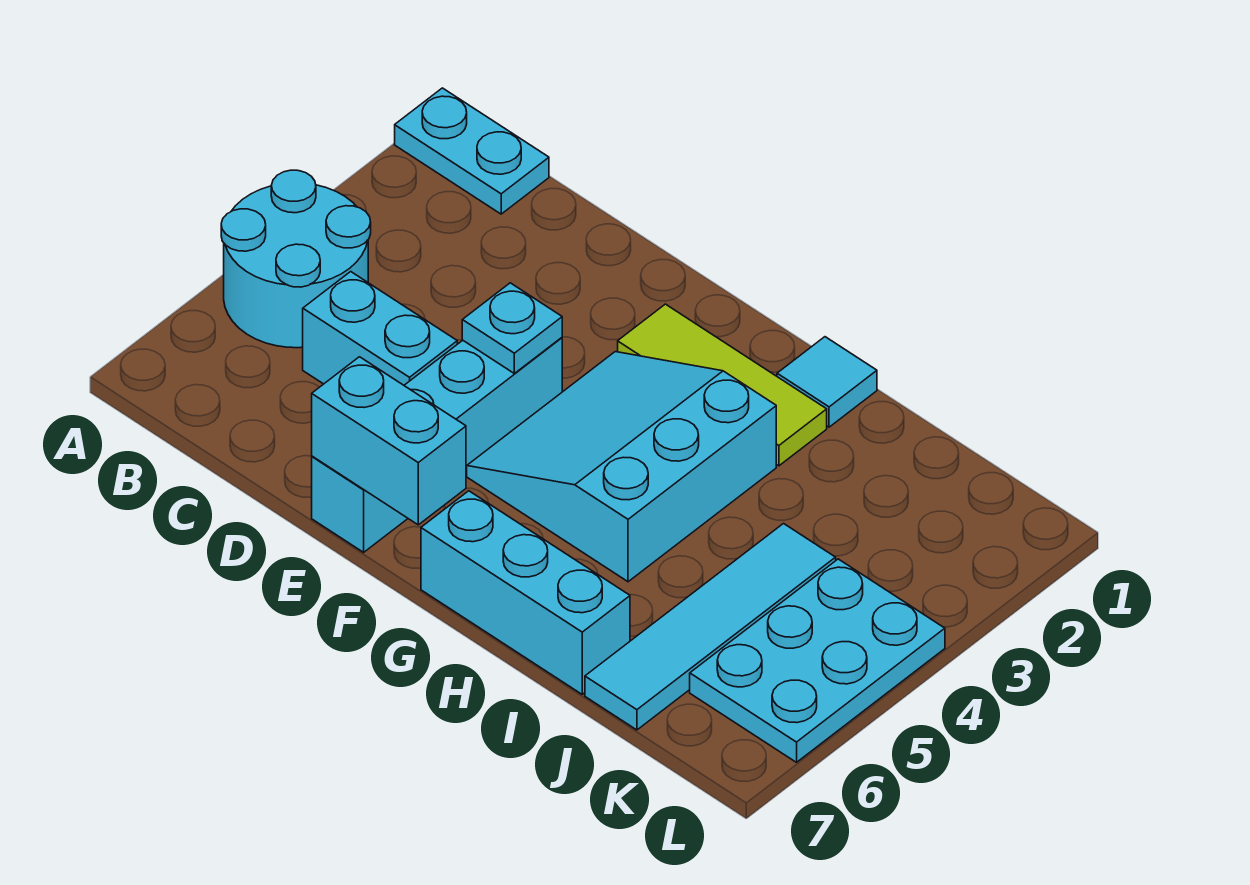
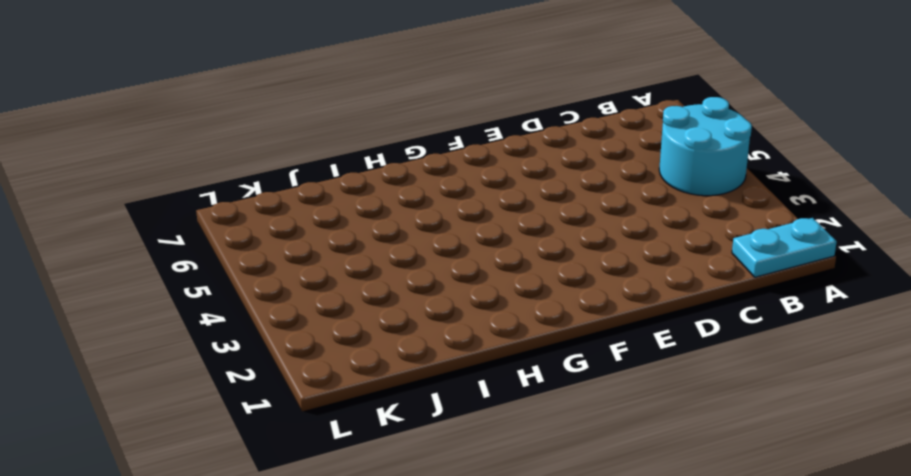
none -> cyan brick C5:D5 level 1
none -> cyan brick E4:E7 level 1
none -> lime tile F2:H2 level 1

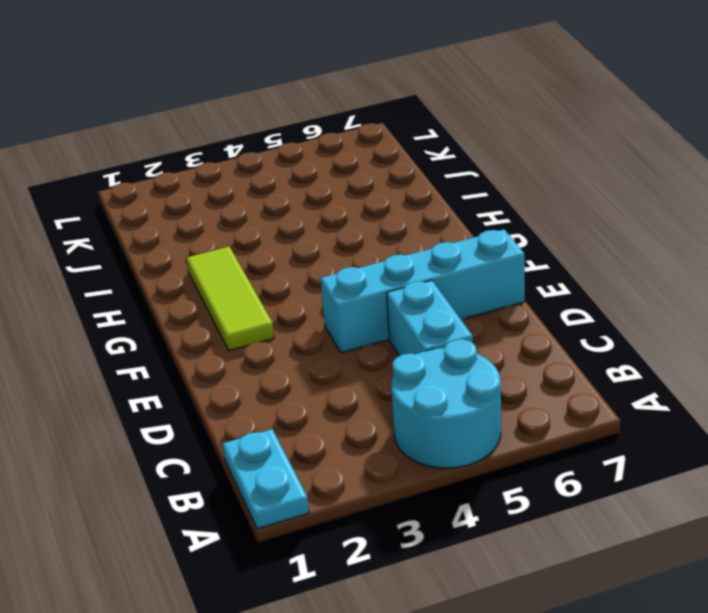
none -> cyan slope F3:H5 level 1 top H
none -> cyan brick G7:I7 level 1
none -> cyan tile H1 level 1

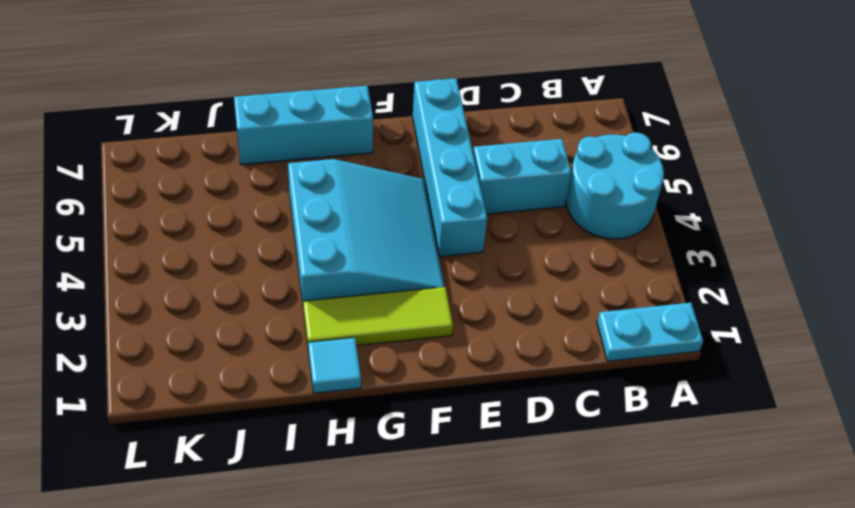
none -> cyan tile J4:J7 level 1
none -> cyan plate K4:L6 level 1
none -> cyan plate E4 level 2

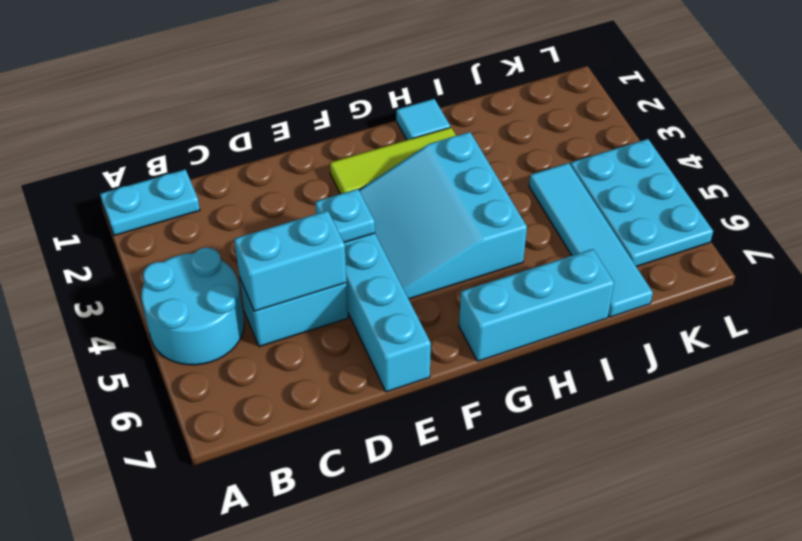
cyan brick C5:D5 level 2 -> cyan brick E7:F7 level 2

